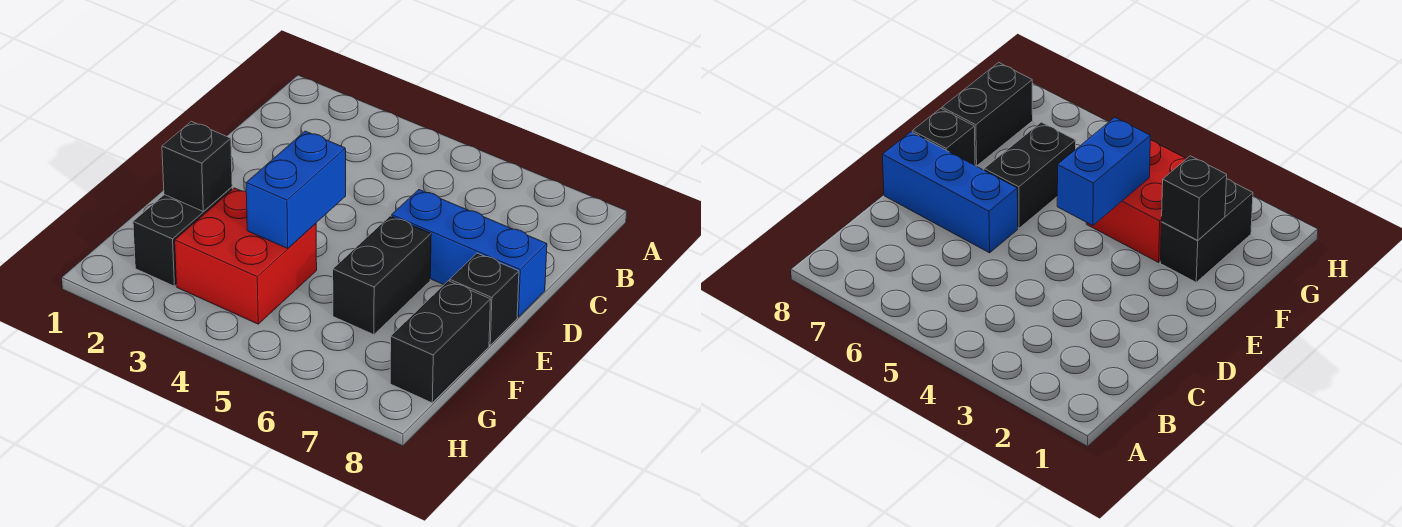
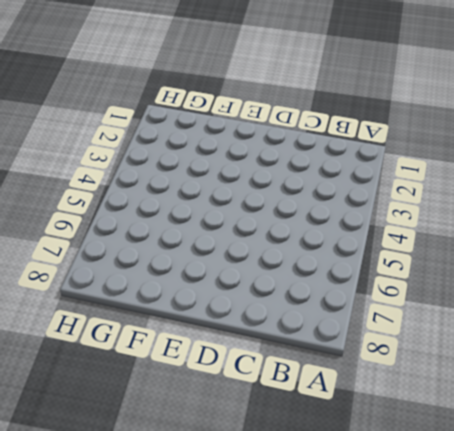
none -> blue brick D6:D8 level 1
none -> black brick E6:F6 level 1

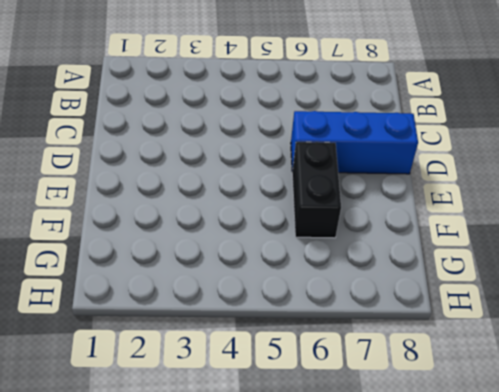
none -> black brick E8 level 1
none -> black brick F2:G2 level 1

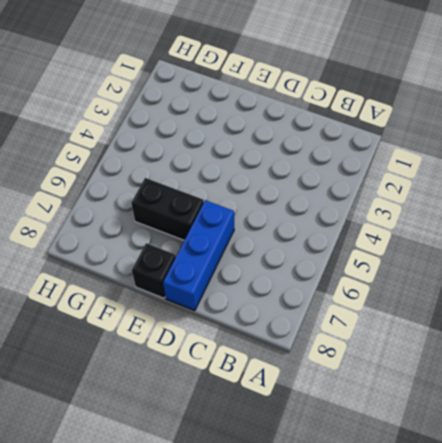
none -> black brick F2:G2 level 1
none -> red brick F3:G4 level 1

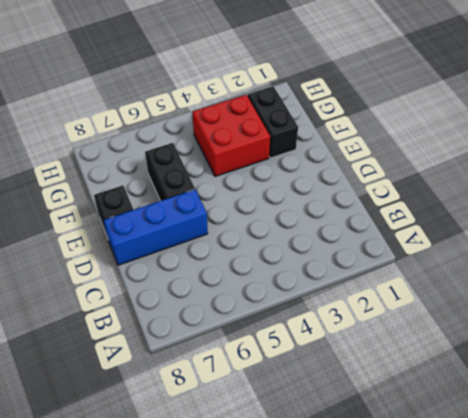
none -> black brick F8:G8 level 1
none -> blue brick E4:F4 level 2

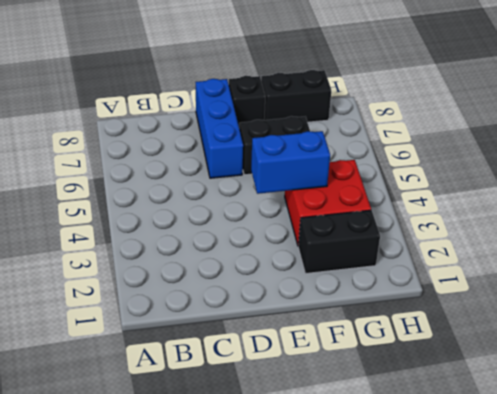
none -> black brick F2 level 2

